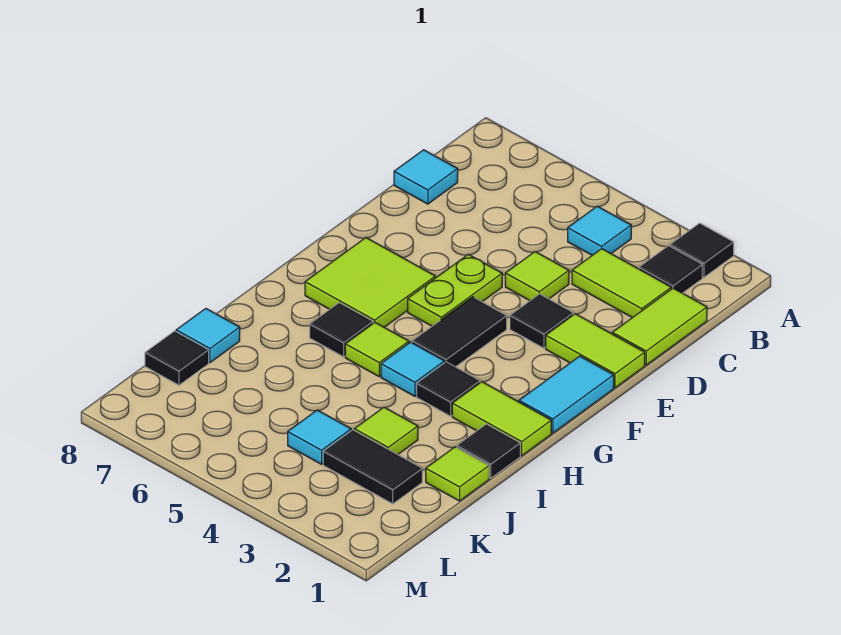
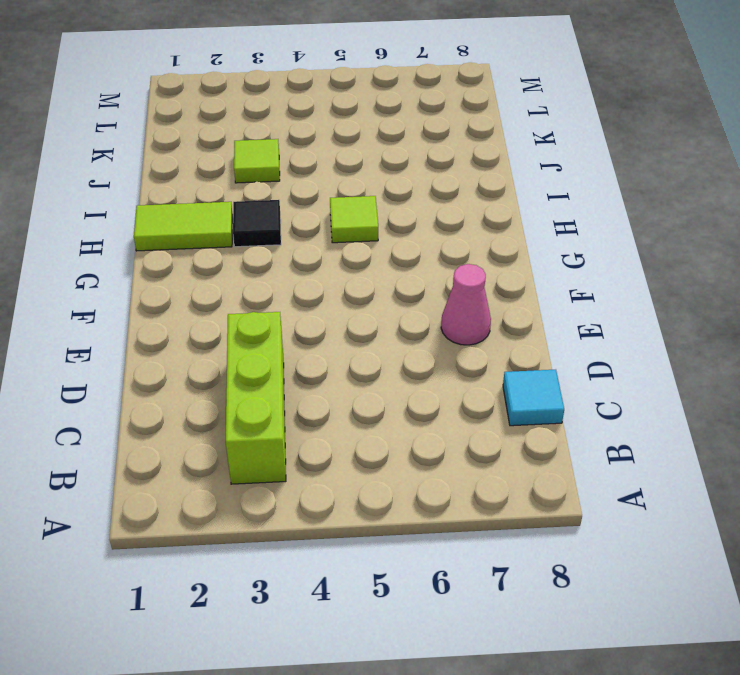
lime brick B3:D3 level 1 -> lime tile C2:C3 level 1
pink cone E7 level 1 -> none
none -> black tile A2 level 1
none -> black tile B2 level 1
none -> cyan tile B4 level 1

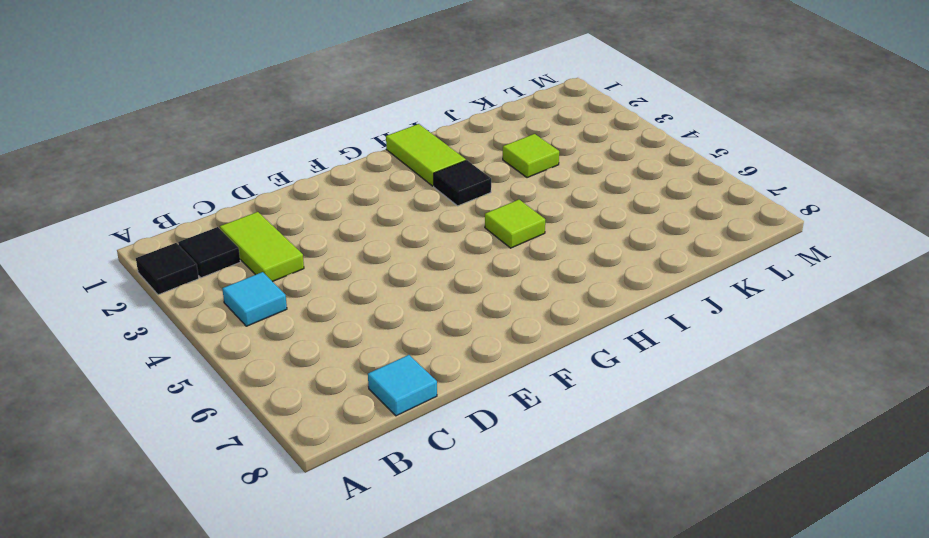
none -> lime tile C1:D1 level 1
none -> lime tile D4 level 1
none -> lime tile E1:E2 level 1

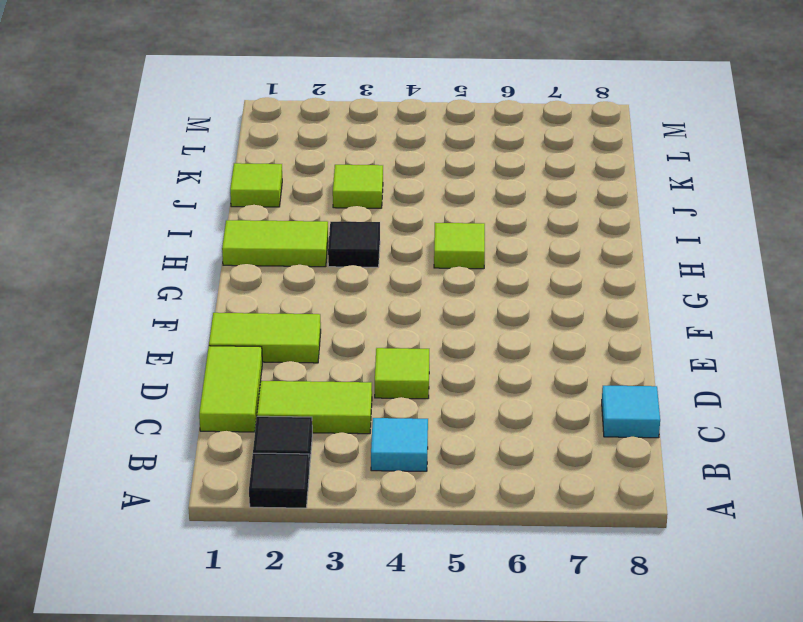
none -> black tile E3 level 1
none -> lime plate E5:F5 level 1
none -> cyan tile F1:G1 level 1

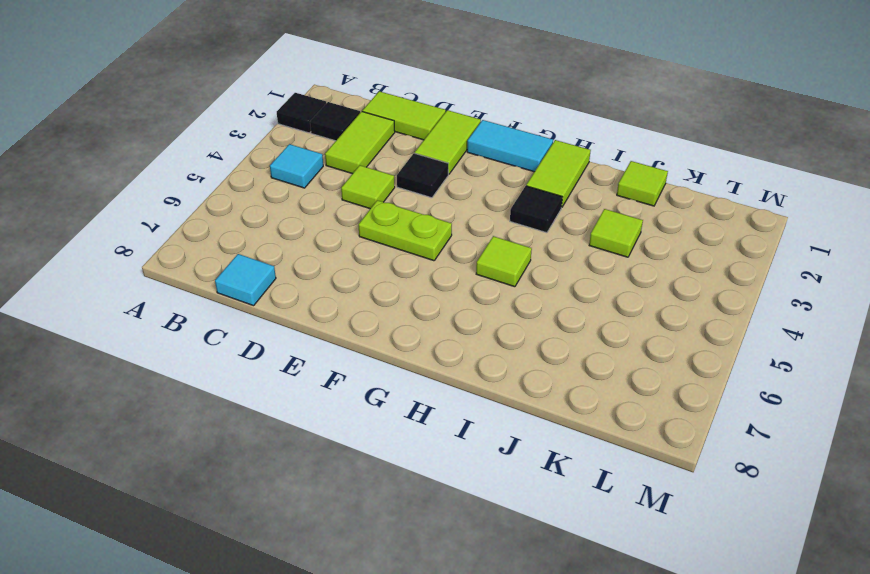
none -> black tile F4:G4 level 1
none -> lime tile F6:G7 level 1
none -> cyan tile H4 level 1

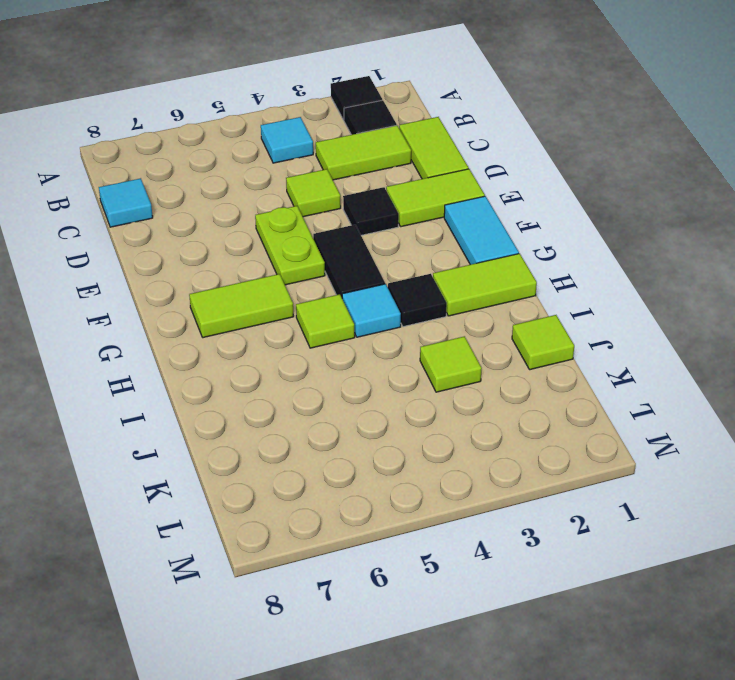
lime tile G6:G7 level 1 -> lime tile F6:G7 level 1
none -> black tile H6 level 1
none -> black tile I1 level 1
none -> cyan tile J8 level 1

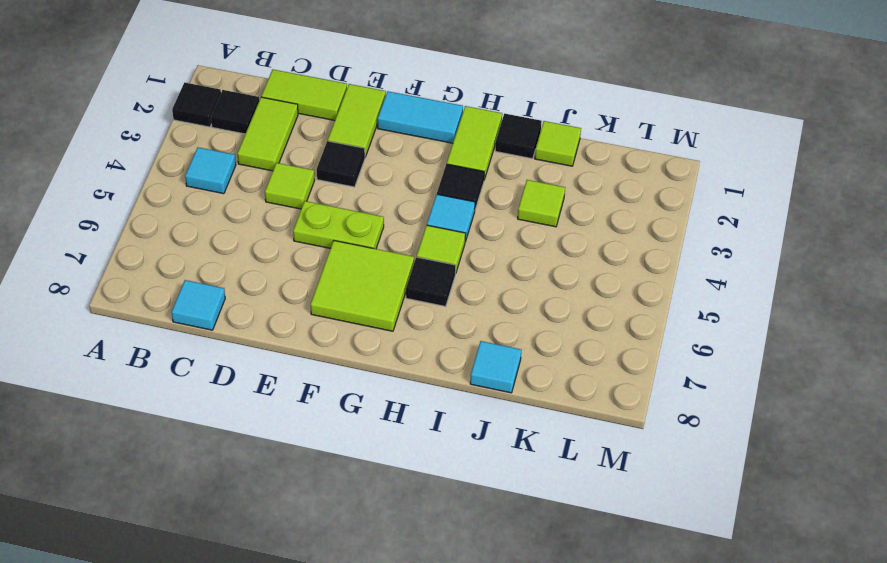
none -> black tile F4:G4 level 1
none -> black tile K2:K3 level 1
none -> cyan tile K4 level 1

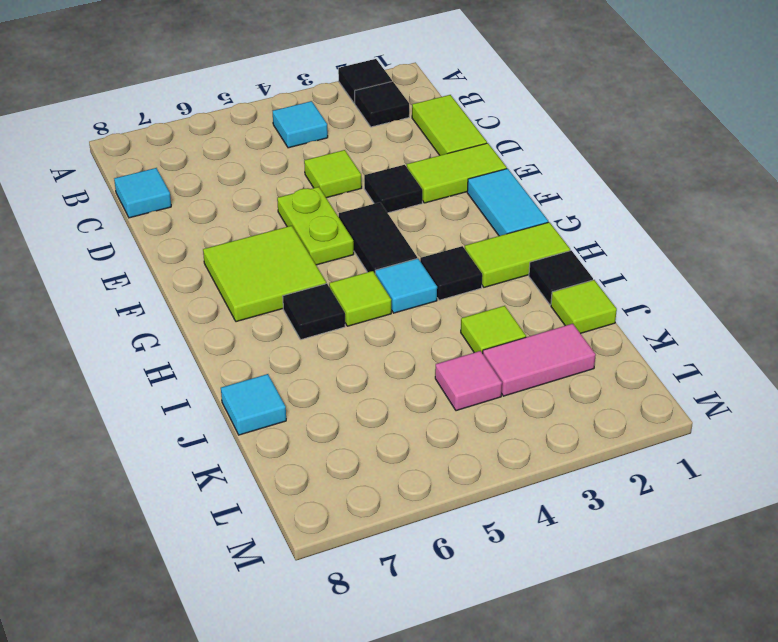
pink tile K2:K3 level 1 -> black tile K2:K3 level 1
pink tile K4 level 1 -> cyan tile K4 level 1
none -> lime tile C2:C3 level 1
none -> black tile K8 level 1

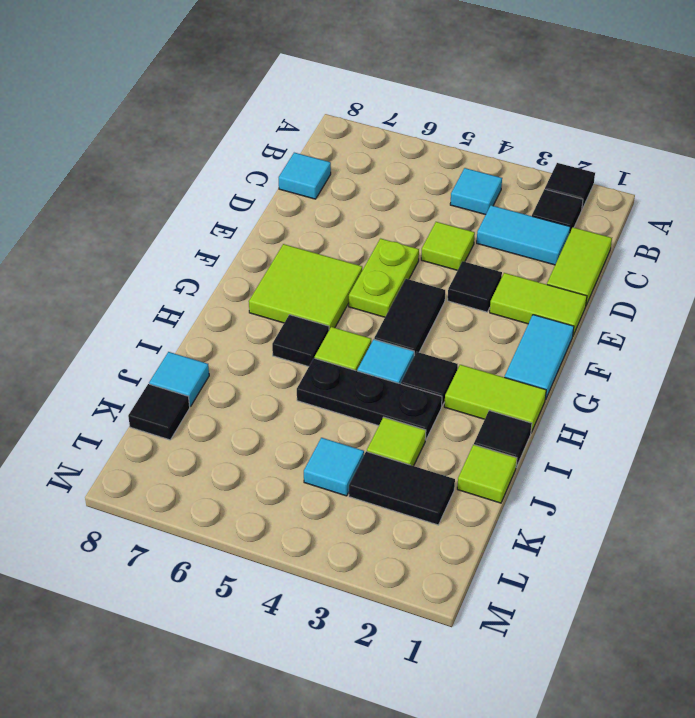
cyan tile C2:C3 level 1 -> lime tile C2:C3 level 1
black plate I3:I5 level 1 -> none

